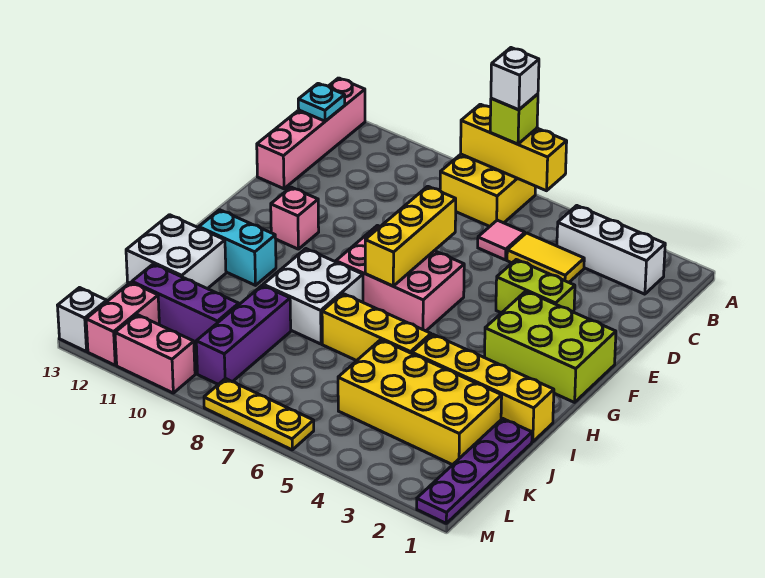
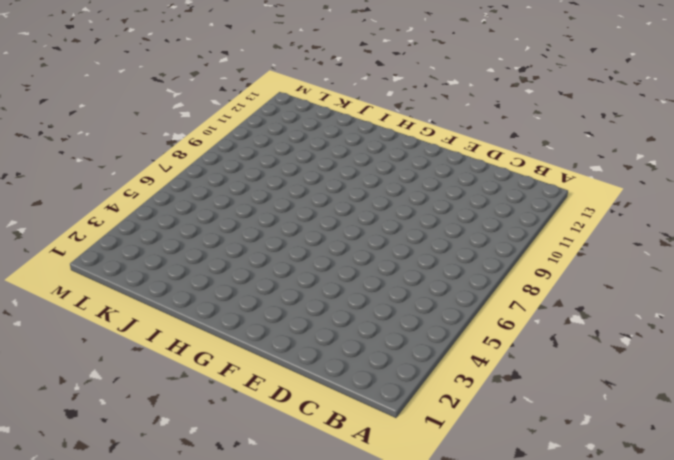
none -> yellow brick A7:B8 level 1
none -> pink brick A13:D13 level 1
none -> white brick B2:B4 level 1

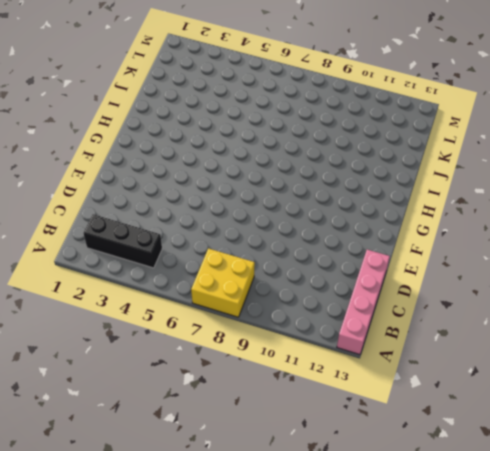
black brick B2:B4 level 1 -> white brick B2:B4 level 1
none -> yellow tile C4:C5 level 1
none -> pink tile C6 level 1
none -> lime brick E3:E4 level 1

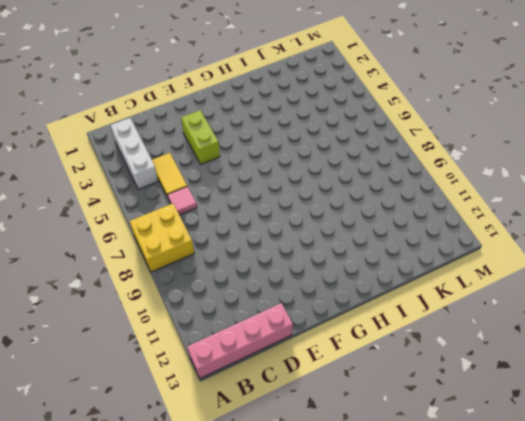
none -> lime brick F1:G3 level 1
none -> pink brick F6:G8 level 1
none -> pink brick F11 level 1

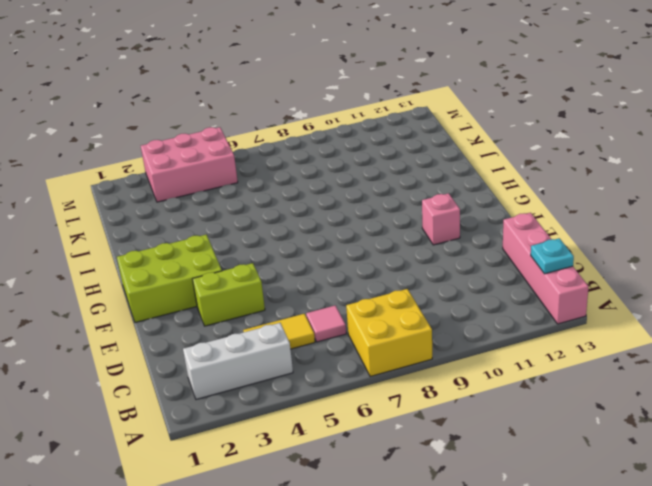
pink brick L3:M5 level 1 -> pink brick F6:G8 level 1
none -> white brick H8:I9 level 1
none -> cyan brick H11:H12 level 1
none -> yellow brick I1:I4 level 1

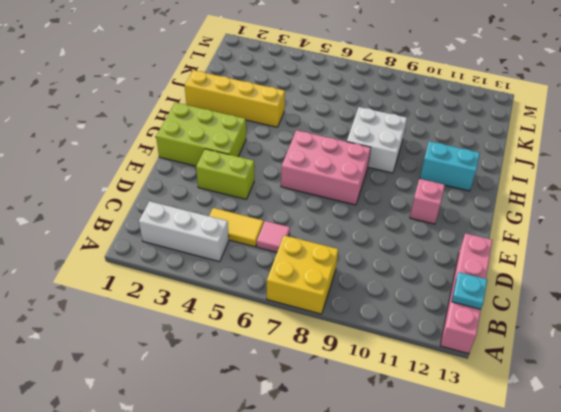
none -> yellow brick I5:I7 level 1
none -> white brick I12:J13 level 1
none -> purple plate J1:M1 level 1

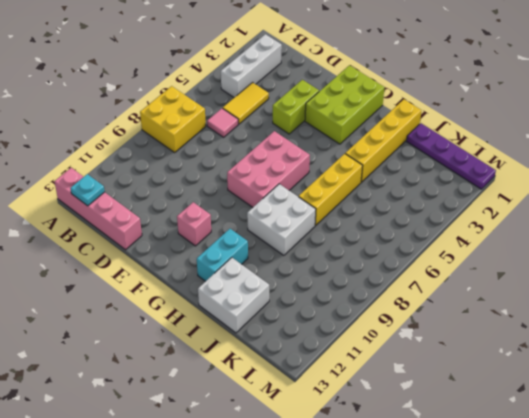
none -> yellow brick J2:K5 level 1
none -> purple brick J9:L9 level 1
none -> purple brick K10:K12 level 1

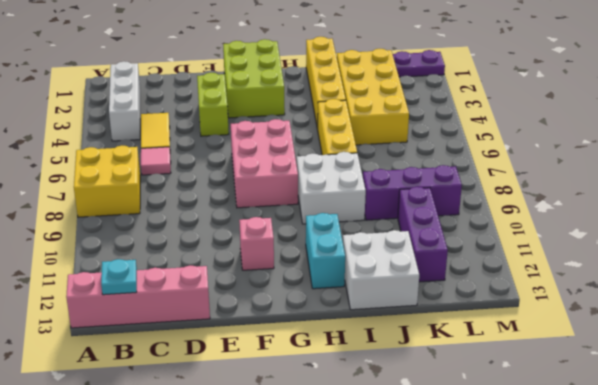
none -> pink brick L12:M12 level 1
none -> yellow plate M6:M8 level 1
none -> pink brick M10:M11 level 1

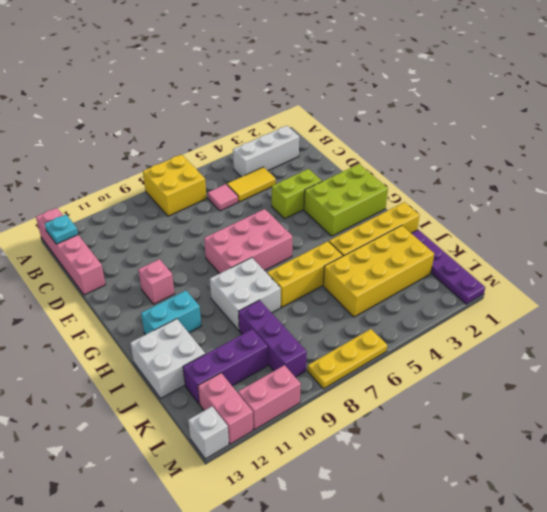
none -> yellow brick A6:A8 level 2
none -> yellow brick E7:G7 level 2
none -> lime brick A7 level 3

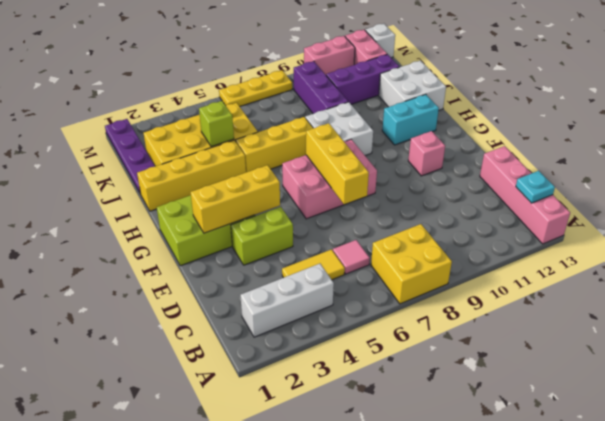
yellow brick F2:F4 level 2 -> yellow brick A6:A8 level 2
lime brick J4 level 2 -> lime brick A7 level 3
none -> white brick A7 level 4

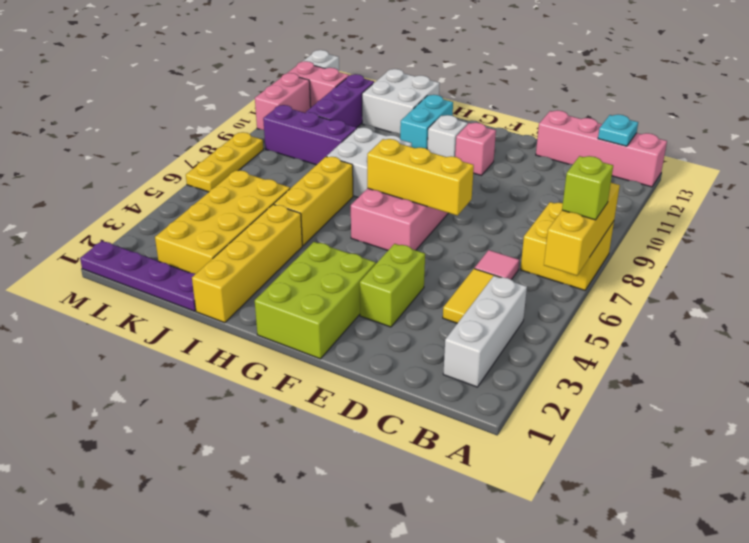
white brick G11 level 1 -> white brick A7 level 4

